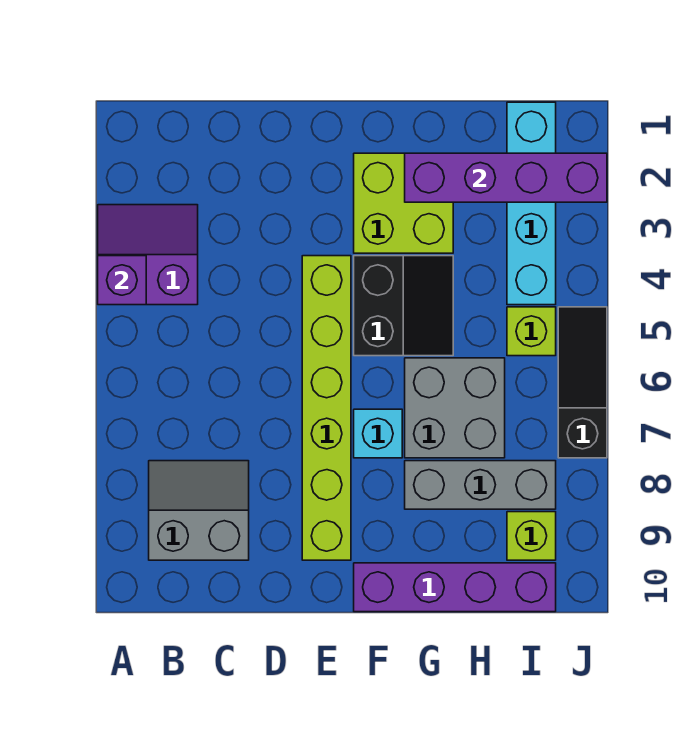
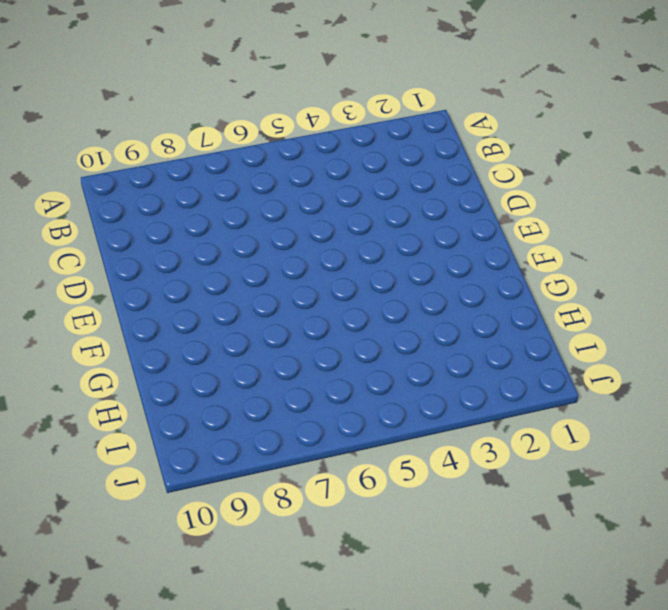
none -> purple slope A3:B4 level 1 top 4
none -> grey slope B8:C9 level 1 top 9
none -> lime brick E4:E9 level 1

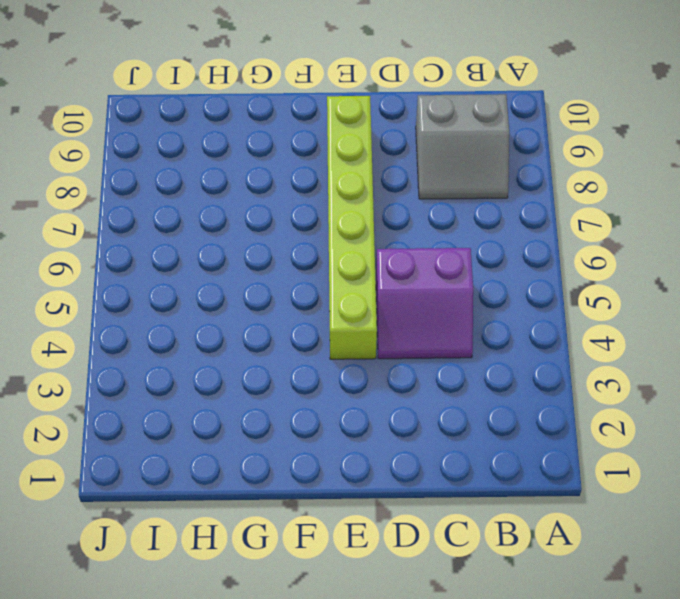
purple slope C4:D5 level 1 top 5 -> purple slope A3:B4 level 1 top 4
none -> lime brick F2:G3 level 1
none -> black slope F4:G5 level 1 top F
none -> cyan brick F7 level 1

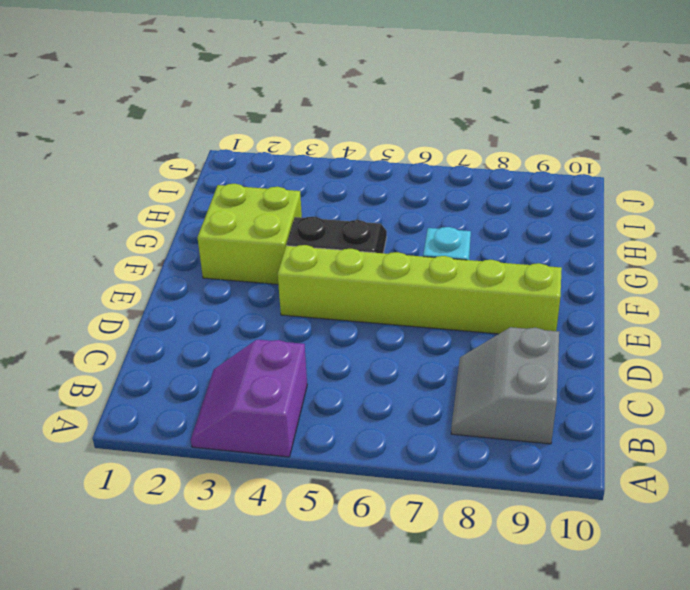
none -> purple brick F10:I10 level 1
none -> grey brick G6:H7 level 1
none -> grey brick G8:I8 level 1

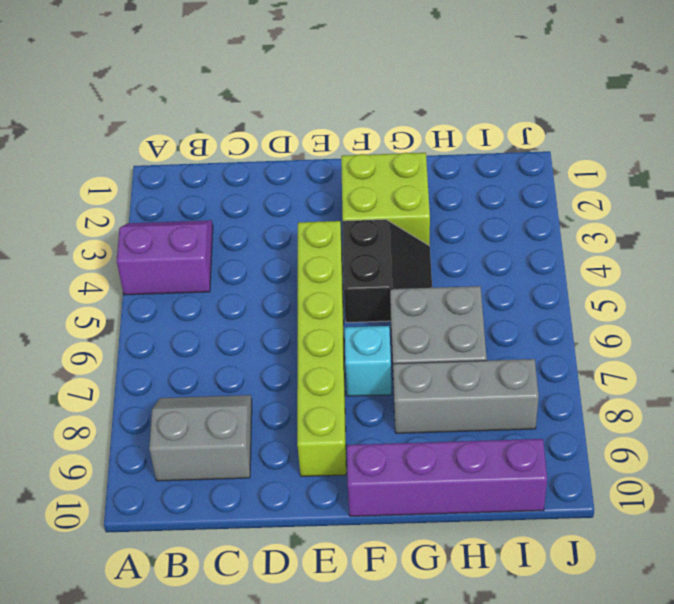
none -> cyan brick I1:I4 level 1
none -> lime brick I5 level 1
none -> lime brick I9 level 1

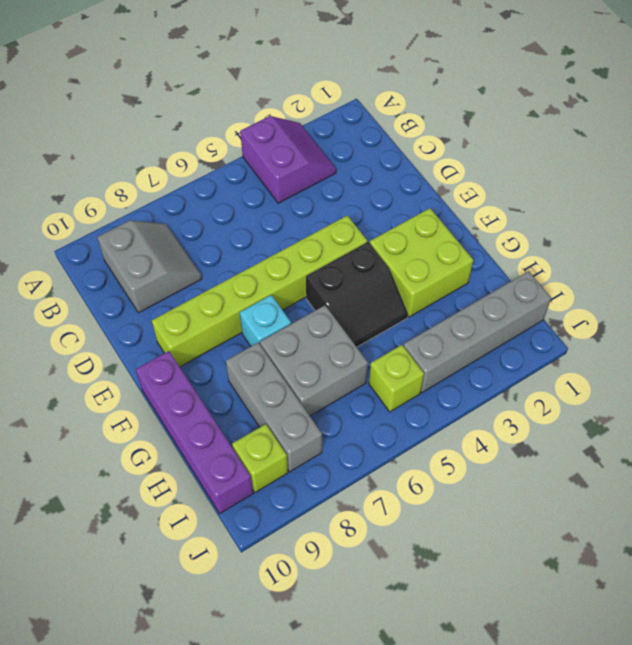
grey brick I1:I4 level 1 -> cyan brick I1:I4 level 1
none -> black slope J5:J7 level 1 top 7
none -> purple brick A4 level 2
none -> purple brick G2:J2 level 2

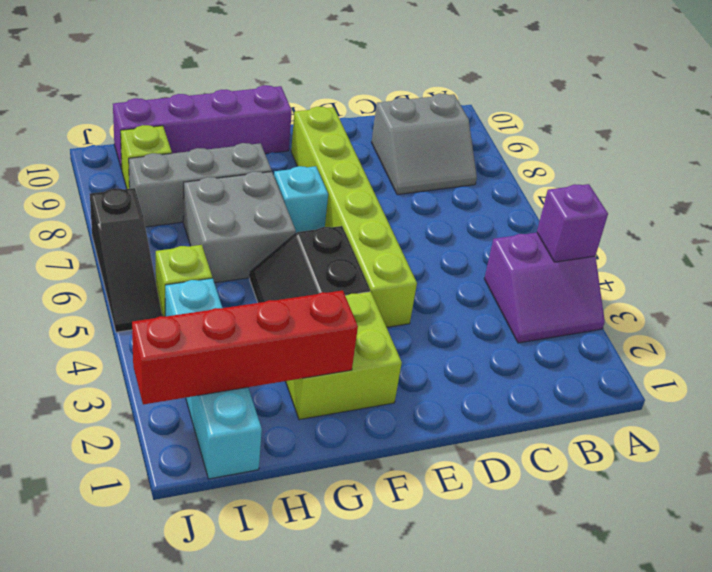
red brick G2:J2 level 2 -> purple brick G2:J2 level 2

